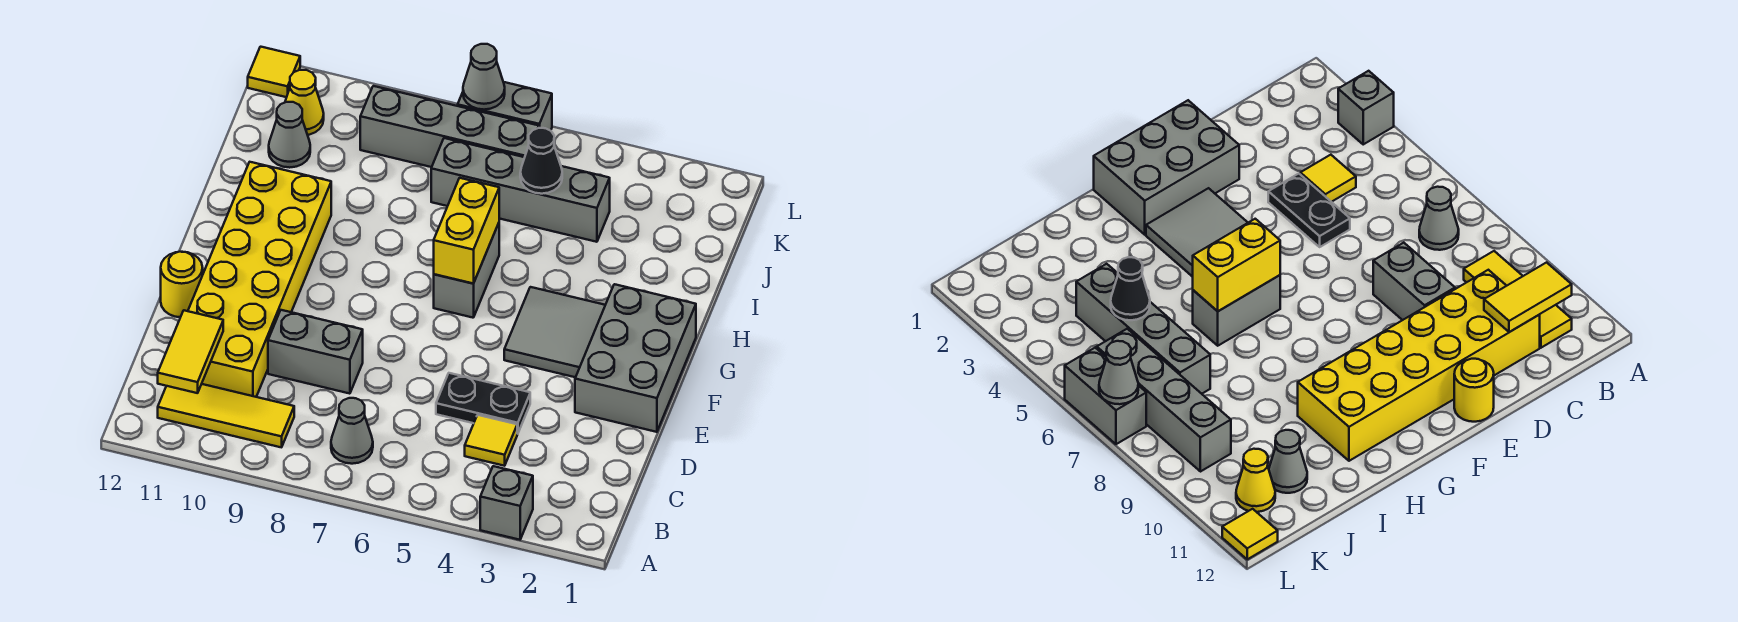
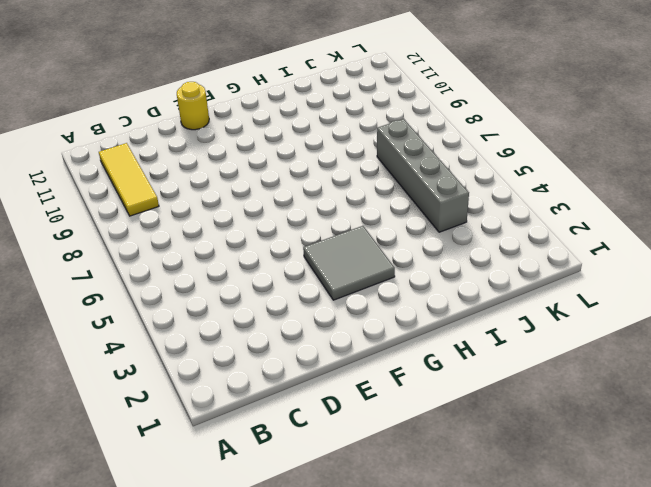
none -> grey brick A3 level 1
none -> grey cone B7 level 1
none -> yellow tile C4 level 1

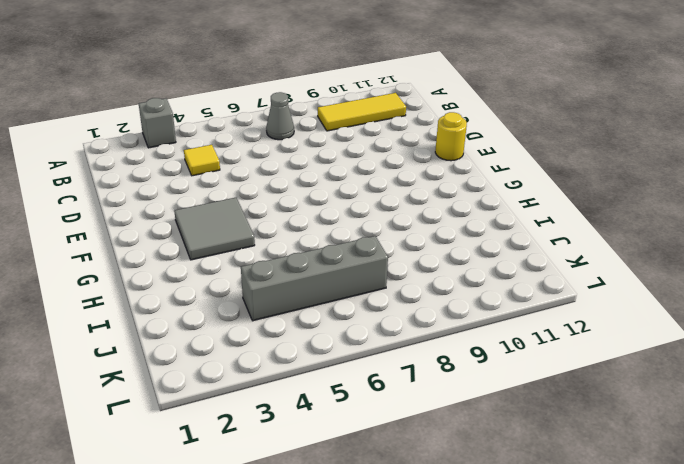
none -> yellow brick C10:H11 level 1
none -> black plate D4:D5 level 1
none -> grey brick D8:D9 level 1

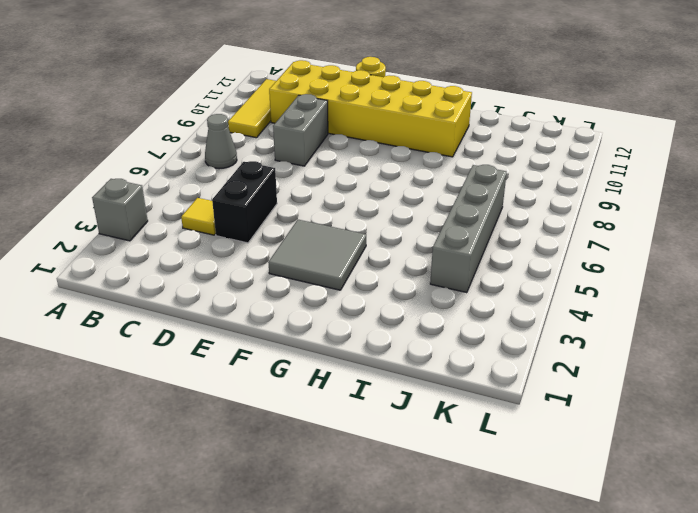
black brick D4:D5 level 1 -> black plate D4:D5 level 1
none -> grey brick E1:G2 level 1
none -> grey brick G6:H6 level 1
none -> grey cone J11 level 1

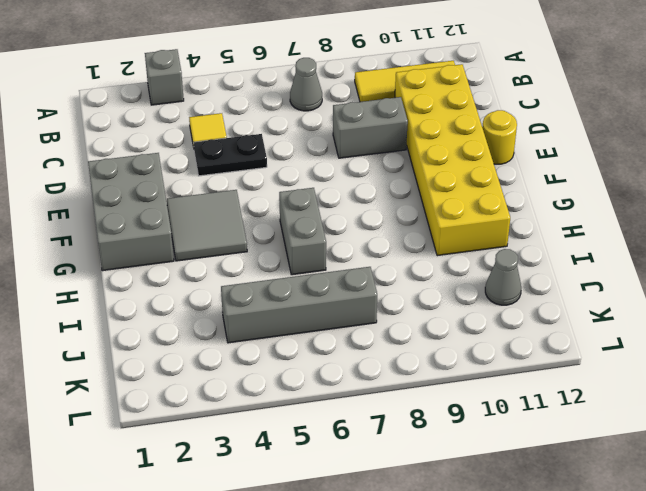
none -> grey brick K6:K9 level 1
none -> yellow cone K11 level 1
none -> grey brick L6:L7 level 1

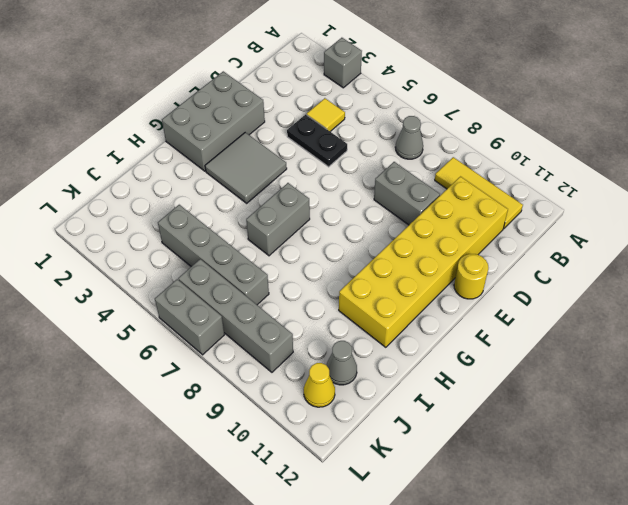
none -> yellow tile L12 level 1
none -> yellow tile B11:C11 level 2
none -> yellow brick G6:H6 level 2

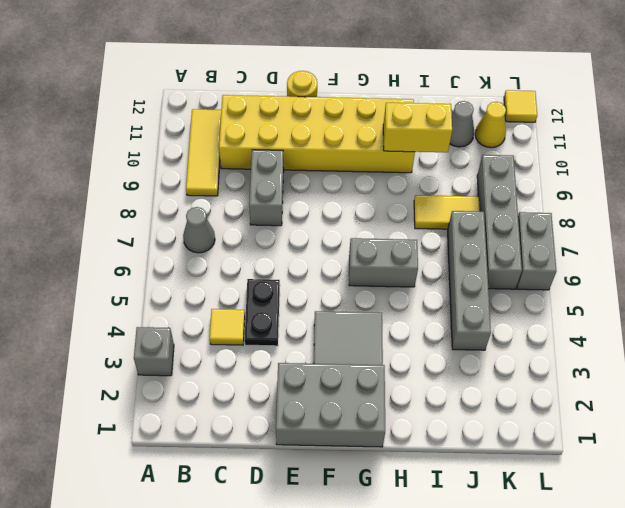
yellow brick H10:I10 level 2 -> yellow brick G6:H6 level 2
yellow tile I8:J8 level 1 -> yellow tile B11:C11 level 2
none -> black cone J5 level 2
none -> grey cone L7 level 2

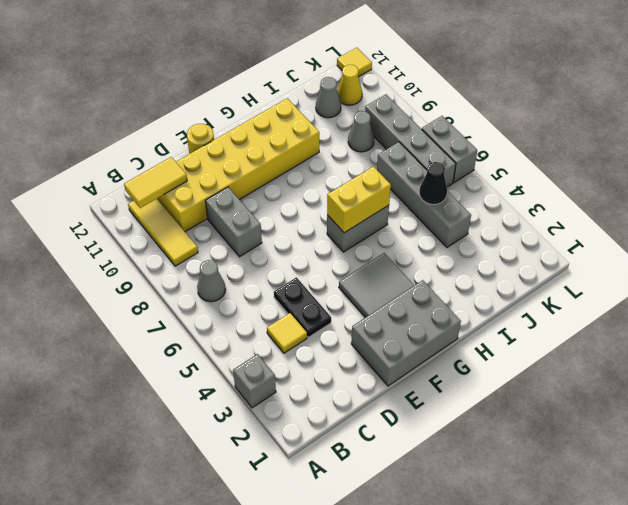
grey cone J9 level 1 -> grey cone L7 level 2

